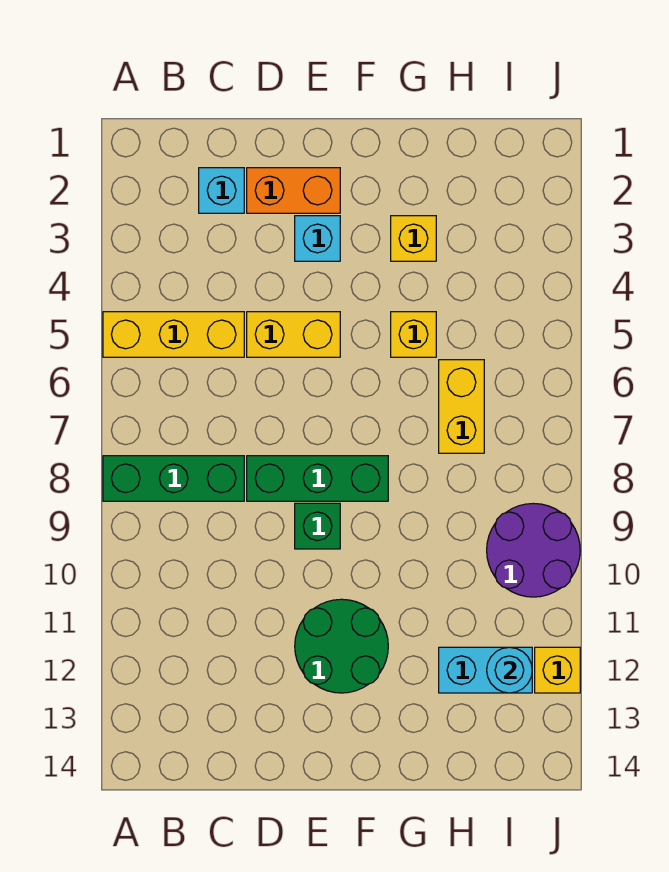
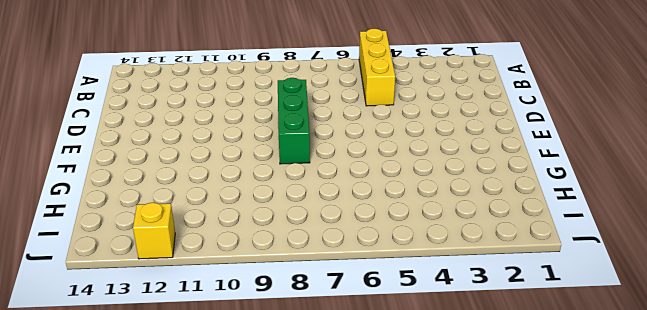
none -> green brick A8:C8 level 1
none -> cyan brick C2 level 1
none -> orange brick D2:E2 level 1

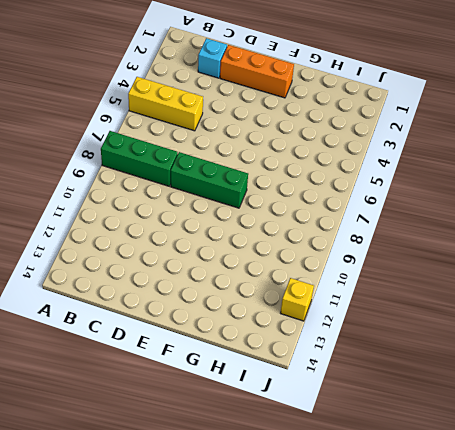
orange brick D2:F2 level 1 -> orange brick D2:E2 level 1
none -> yellow brick D5:E5 level 1
none -> cyan brick E3 level 1
none -> green brick E9 level 1

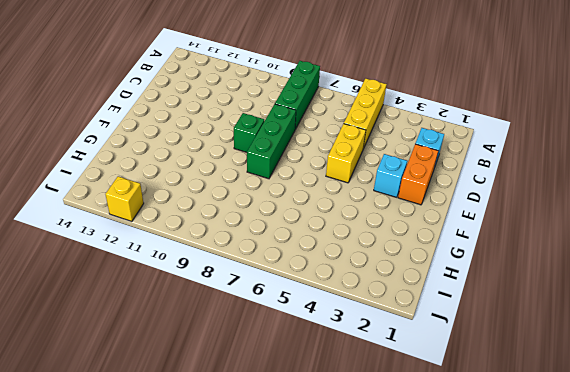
none -> green round brick E11:F12 level 1
none -> yellow brick G3 level 1
none -> yellow brick G5 level 1

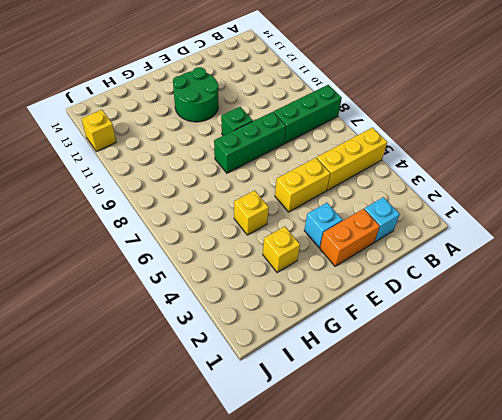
none -> yellow brick H6:H7 level 1
none -> cyan brick H12:I12 level 1
none -> purple round brick I9:J10 level 1

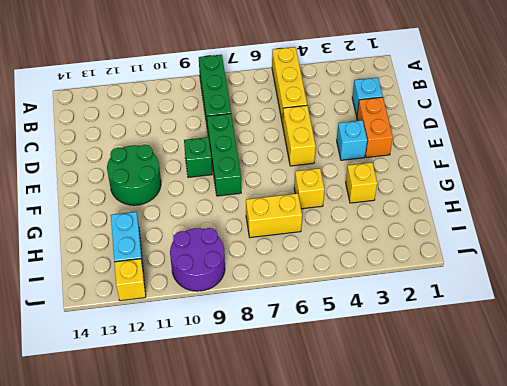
none -> cyan round brick I12 level 2

